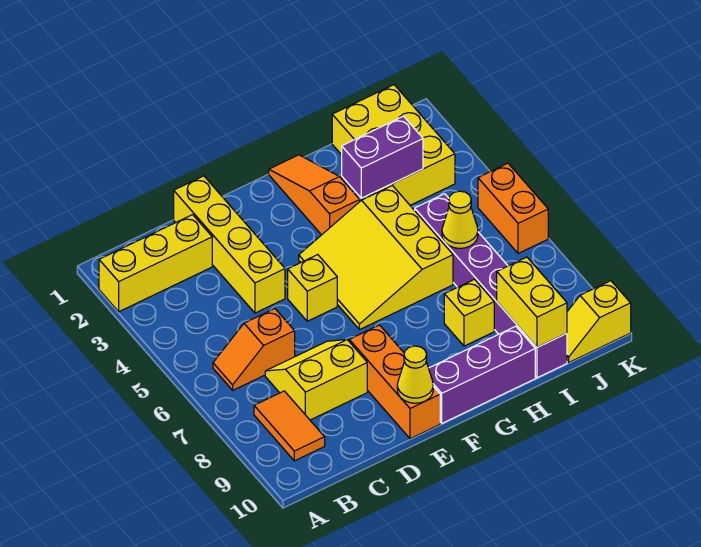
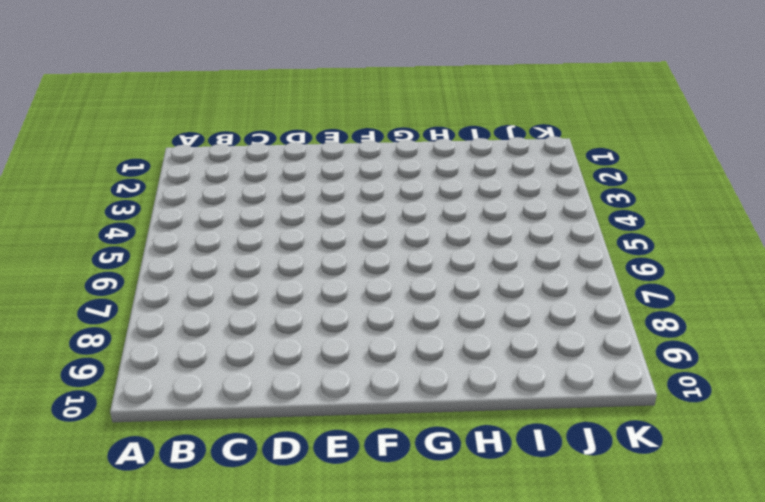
none -> yellow brick A2:C2 level 1
none -> orange slope B6:C6 level 1 top C
none -> orange tile B8:B9 level 1

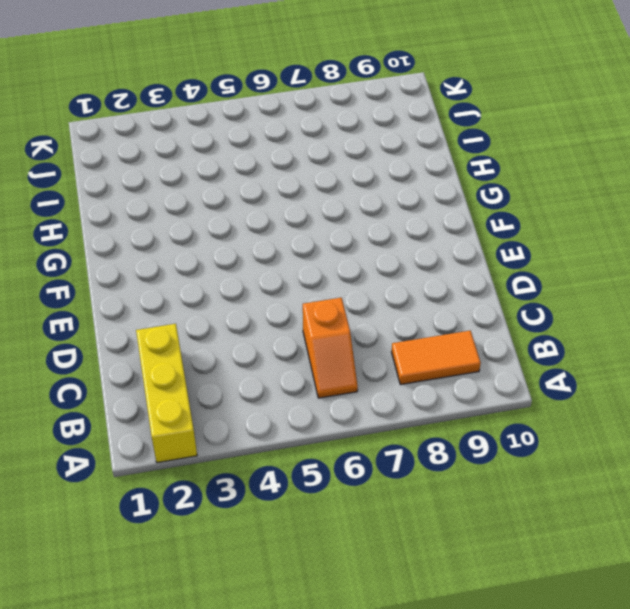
none -> yellow slope C7:D8 level 1 top 8
none -> yellow brick D1:D4 level 1
none -> yellow brick E5 level 1

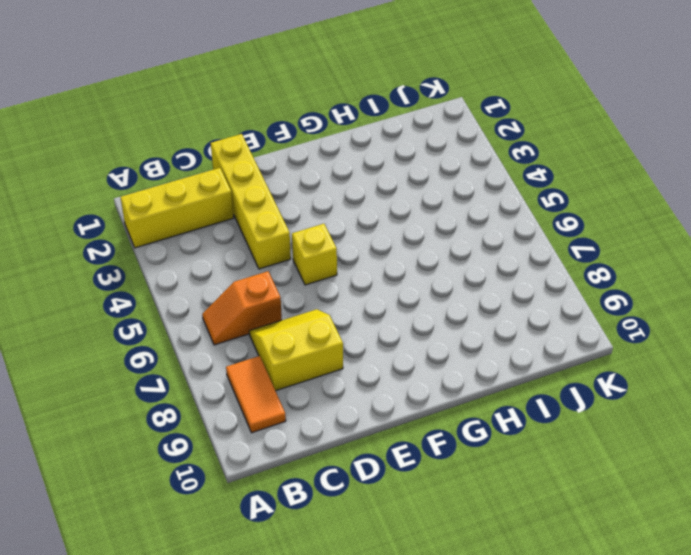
none -> orange brick E8:E10 level 1
none -> yellow slope F4:H6 level 1 top H
none -> purple brick F10:H10 level 1

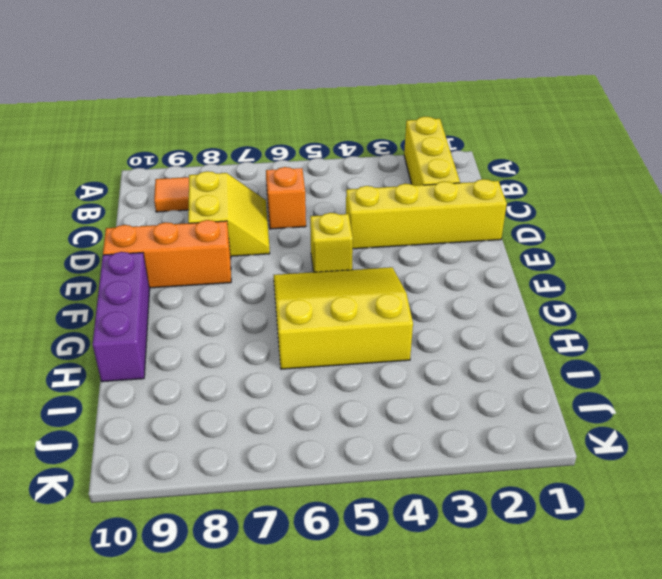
none -> orange slope G1:G3 level 1 top 3
none -> yellow brick H8 level 1
none -> yellow brick I1:J3 level 1

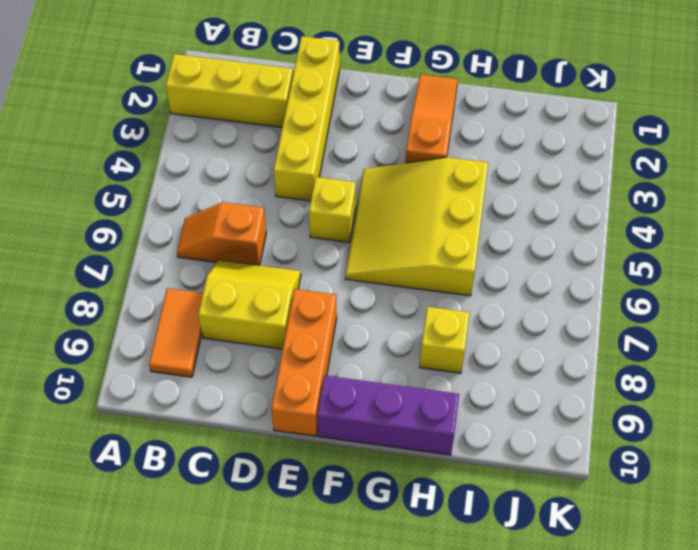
none -> yellow brick I1:J3 level 1
none -> purple brick I5:I10 level 1
none -> yellow slope J10:K10 level 1 top K

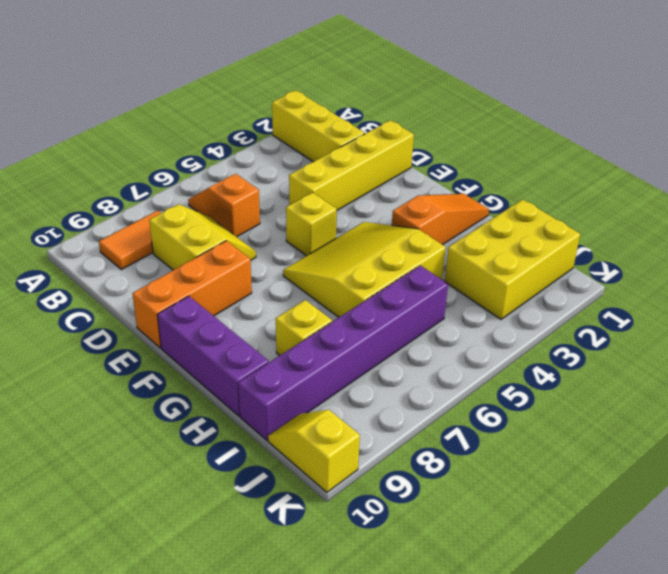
none -> orange brick K5:K6 level 1
none -> yellow cone E10 level 2
none -> purple brick H3:I3 level 2

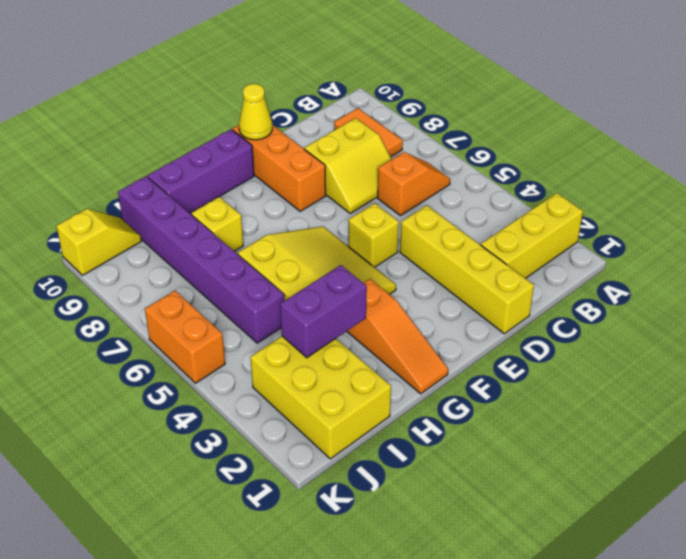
none -> yellow cone I6 level 2
none -> yellow brick I9:I10 level 2

